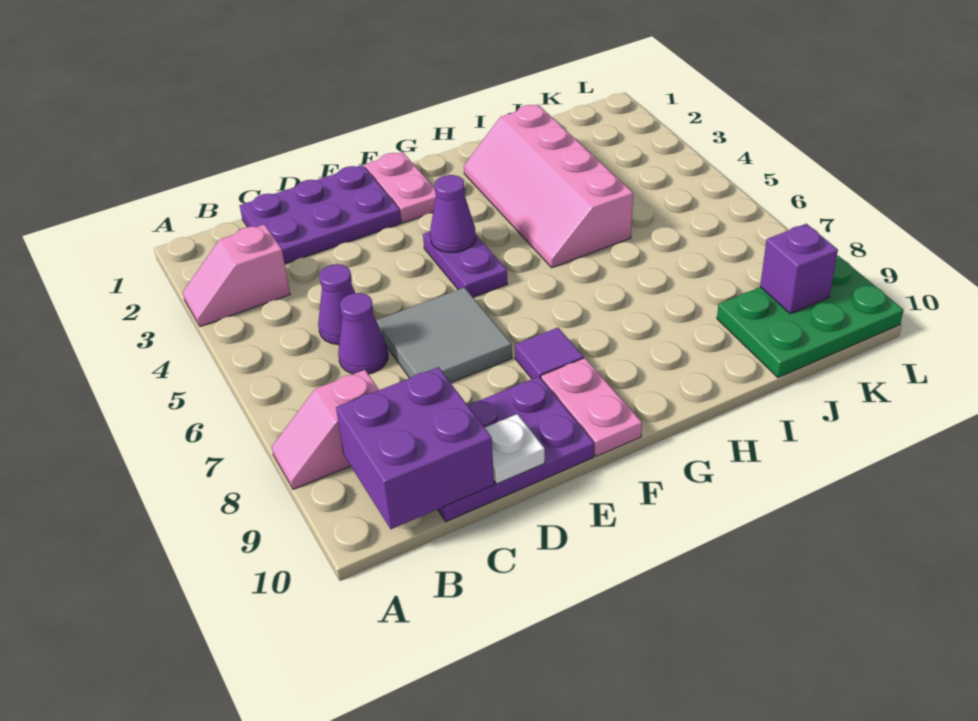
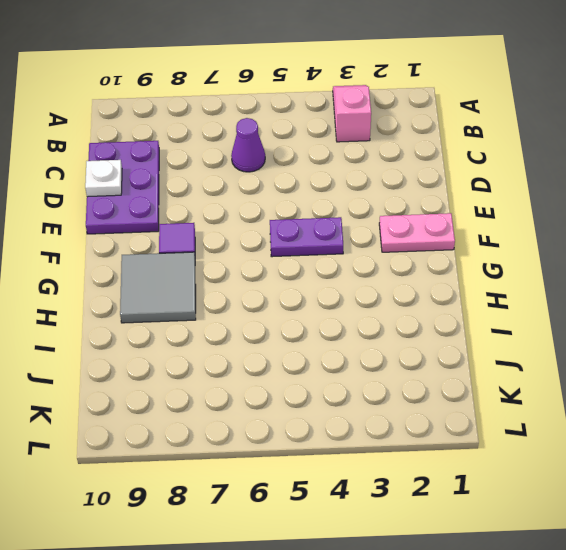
grey tile G8:H9 level 1 -> grey tile D6:E7 level 1
none -> pink slope A8:B8 level 1 top B
none -> purple plate C1:E2 level 1
none -> purple cone C5 level 1

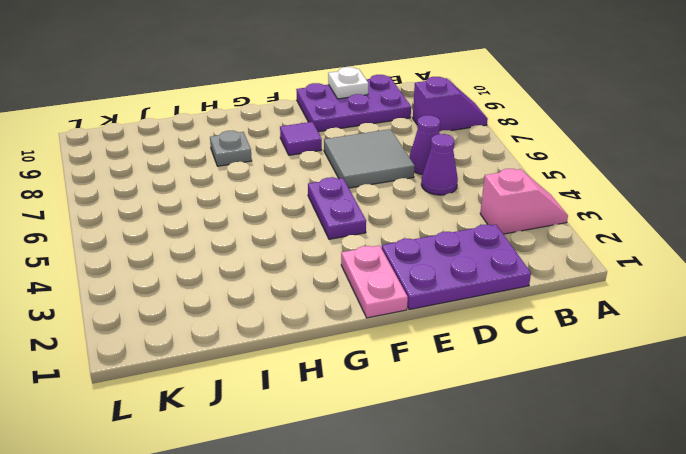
purple slope A8:B8 level 1 top B -> pink slope A8:B8 level 1 top B
grey plate H8 level 1 -> none
none -> pink plate F9:F10 level 1
none -> pink slope H2:I5 level 1 top I
none -> green plate J9:L10 level 1

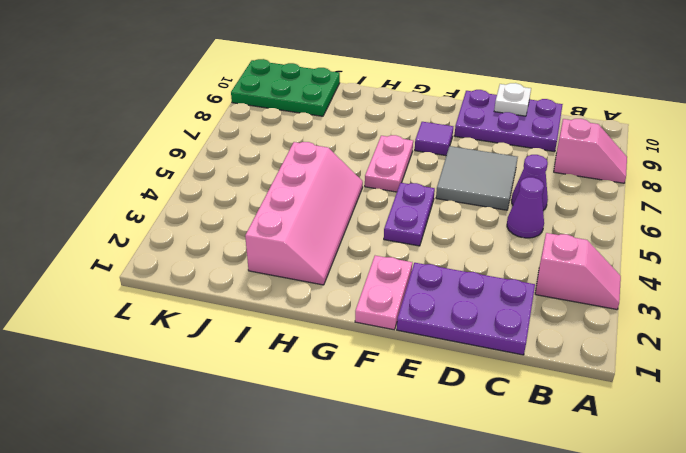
pink plate G6:G7 level 1 -> pink plate F9:F10 level 1
none -> purple brick B9:C10 level 2
none -> purple cone F4 level 2
none -> purple brick K9 level 2

